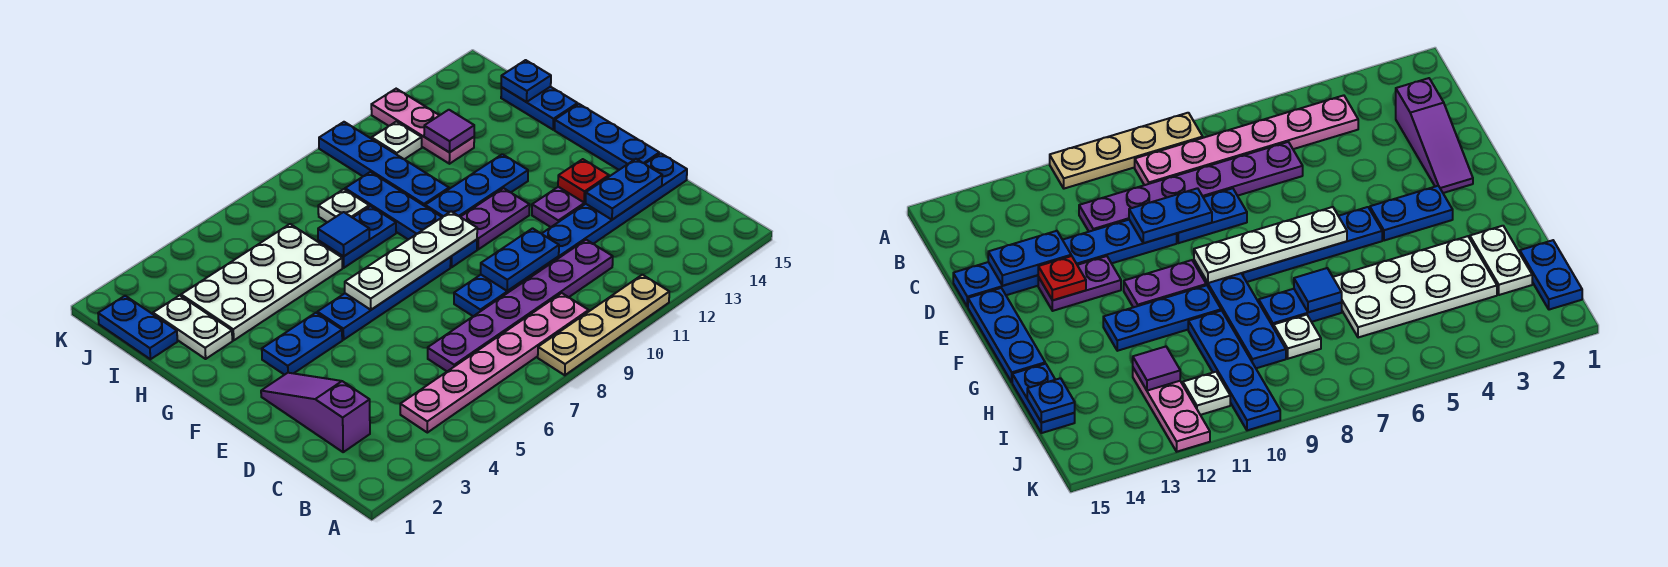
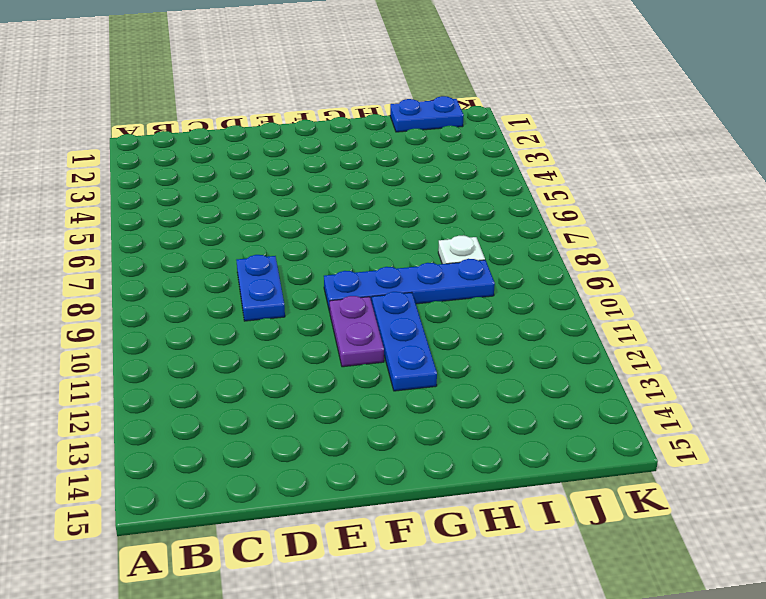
none -> tan plate A8:A11 level 1
none -> pink plate B4:B9 level 1
none -> purple slope C2:E2 level 1 top C

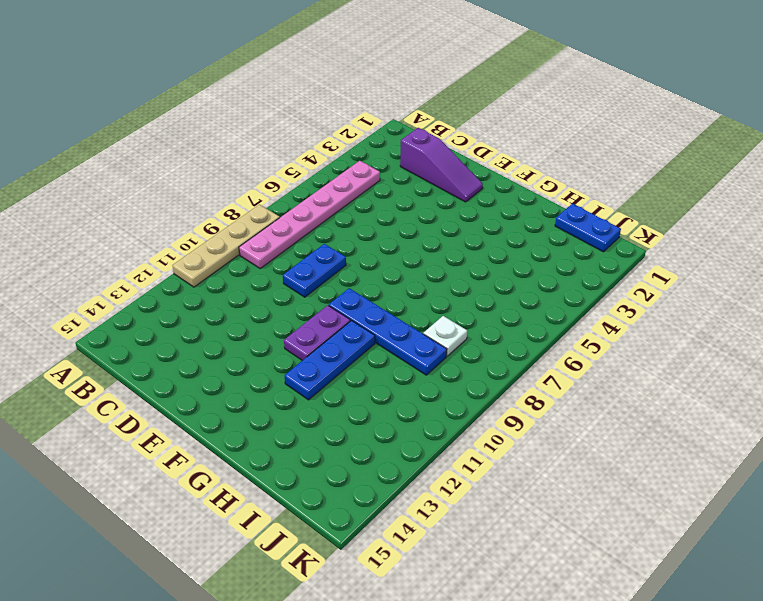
none -> purple plate C6:C11 level 1
none -> blue plate D10:D15 level 1
none -> purple plate E12:E13 level 1

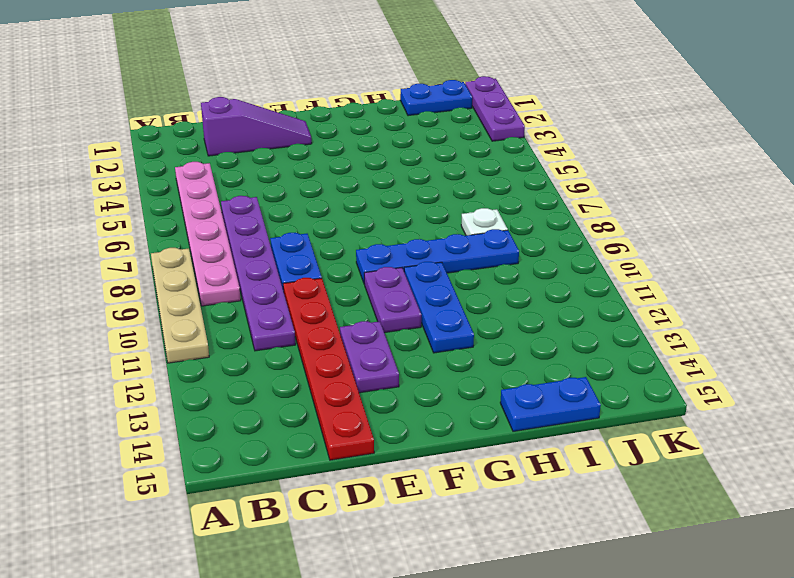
red plate D10:D15 level 1 -> blue plate D10:D15 level 1
purple plate K1:K3 level 1 -> none
none -> blue plate E15:G15 level 1
none -> blue plate F3:F4 level 1
none -> blue plate F5:F8 level 1

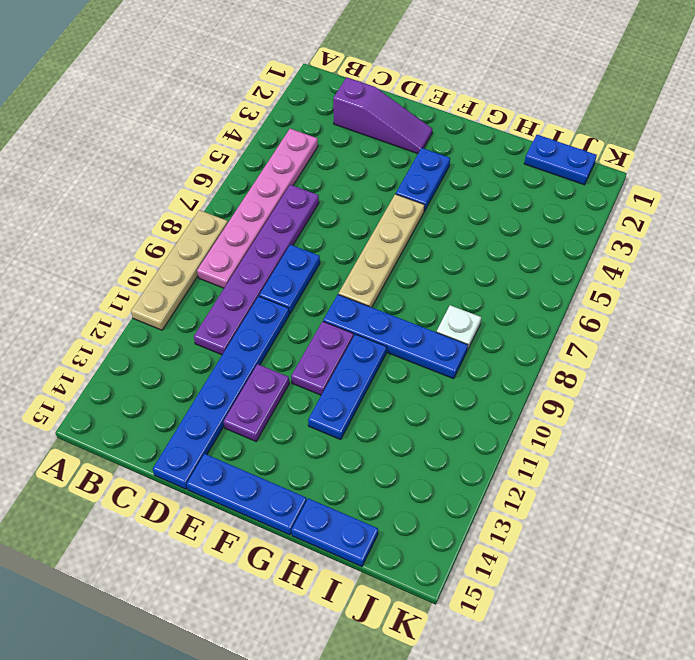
tan plate F5:F8 level 1 -> blue plate F5:F8 level 1
none -> white plate H2:I2 level 1
none -> white plate H3:I6 level 1
none -> blue plate H7:H8 level 1

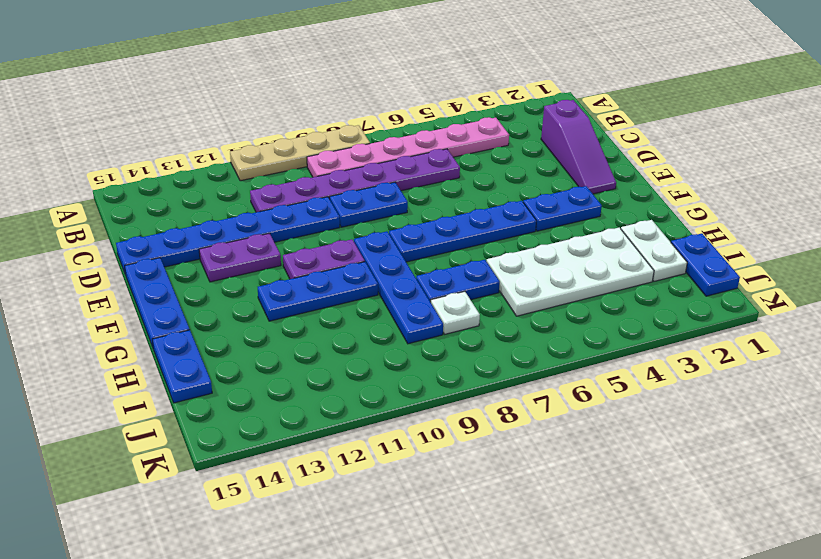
none -> blue plate H10:K10 level 1
none -> pink plate I12:K12 level 1
none -> white plate J11 level 1

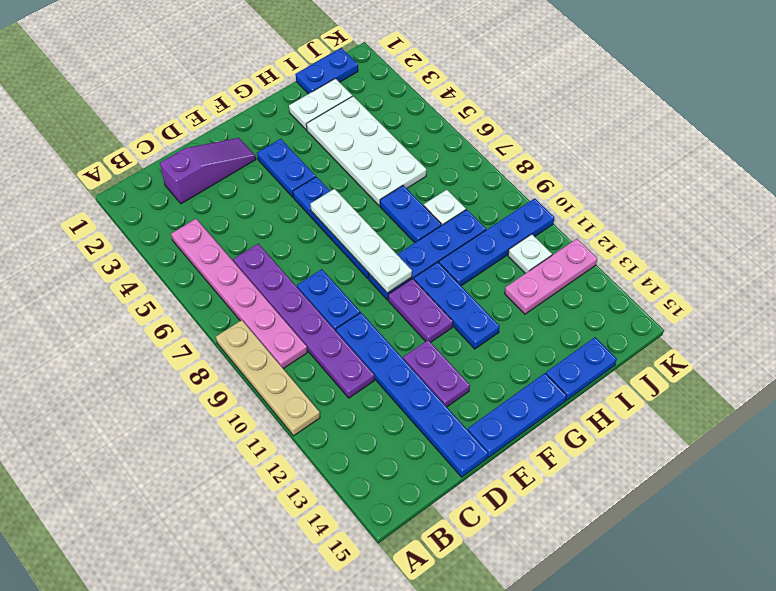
none -> blue plate D9:D10 level 2
none -> blue plate D13:D14 level 2
none -> red plate E13 level 2

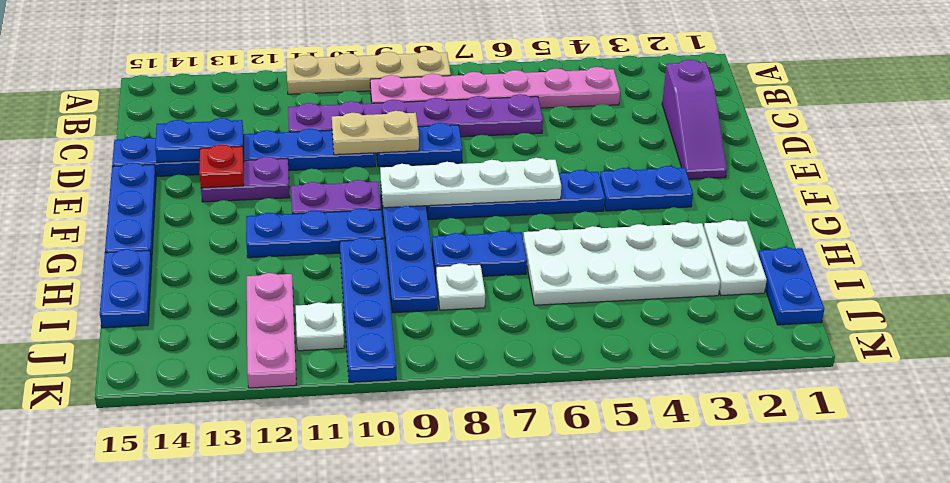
tan plate D9:D10 level 2 -> blue plate D9:D10 level 2
none -> blue tile H7 level 2
none -> purple tile I12 level 2
none -> blue plate I15 level 2

